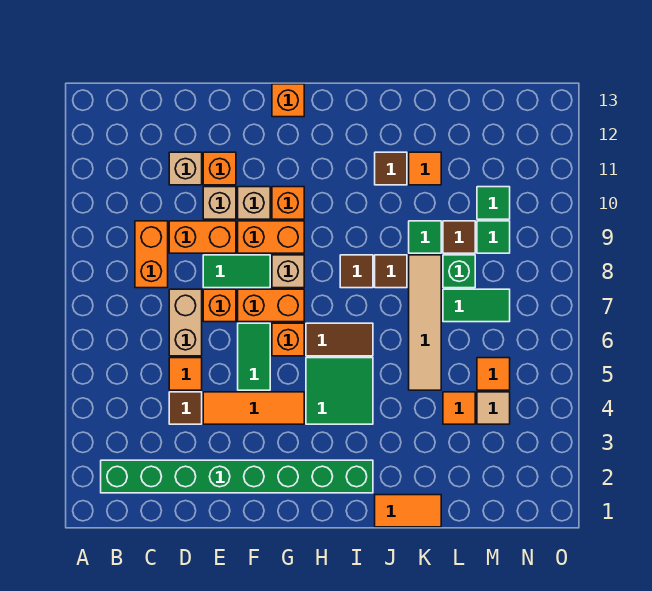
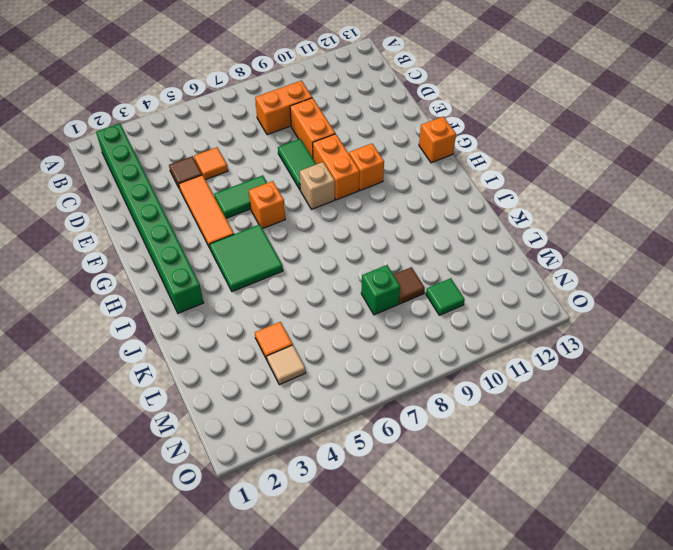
none -> tan brick D6:D7 level 1
none -> tan brick D11 level 1
none -> orange brick E7 level 1
none -> tan brick E10 level 1

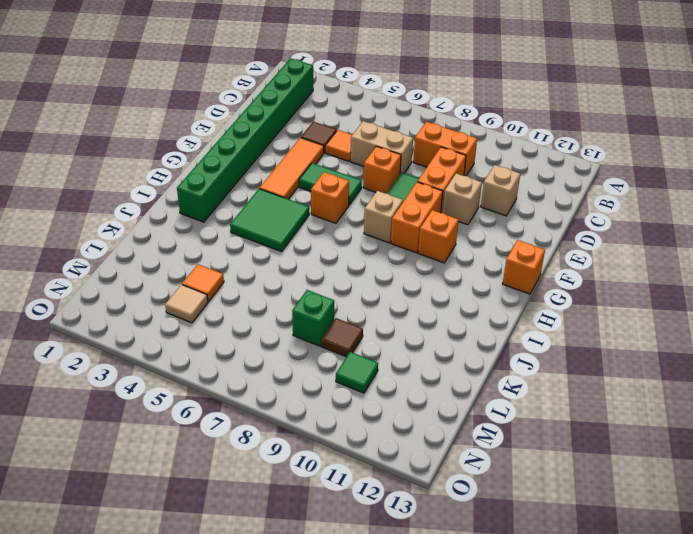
none -> orange brick E11 level 1
none -> orange brick F7:G7 level 1
none -> tan brick F10 level 1
none -> brown tile H6:I6 level 1

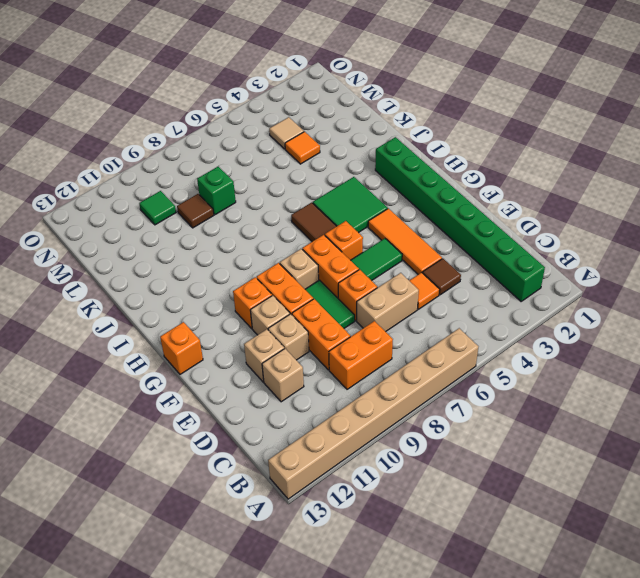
tan brick A6:A13 level 1 -> none
tan brick E11 level 1 -> orange brick E11 level 1
none -> brown tile I8 level 1
none -> orange tile J1:K1 level 1
none -> brown tile J8 level 1
none -> brown tile J11 level 1

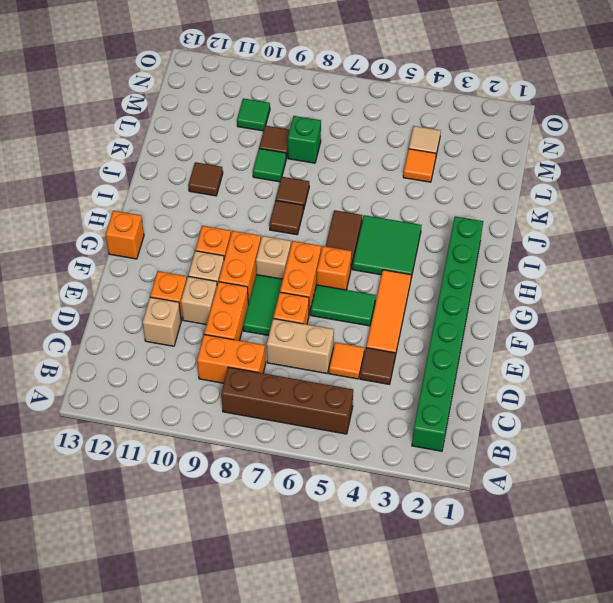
brown brick B5:B8 level 1 -> none
none -> orange tile J1:K1 level 1
none -> tan tile K5:K8 level 1
none -> orange tile K11 level 1
none -> green tile L7:M7 level 1

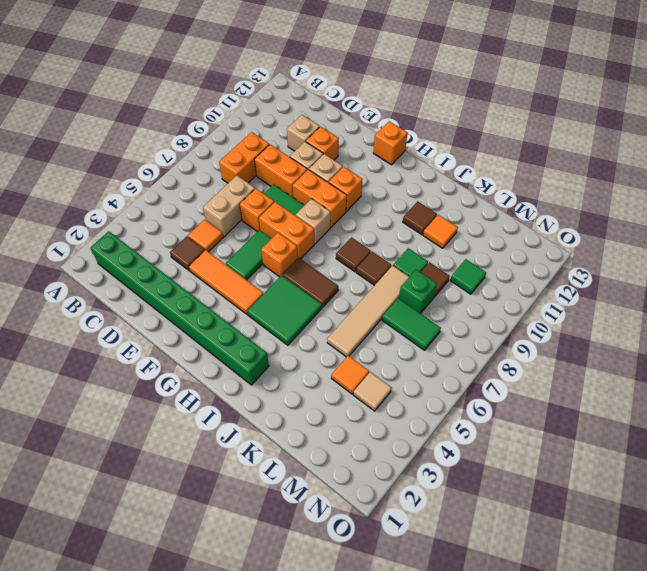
none -> orange tile J1:K1 level 1
none -> orange tile M5 level 1
none -> green tile M9 level 1

